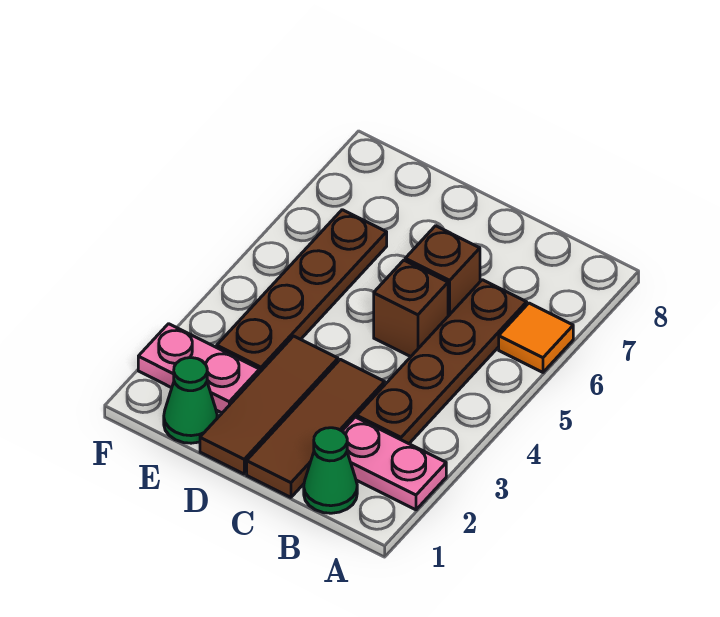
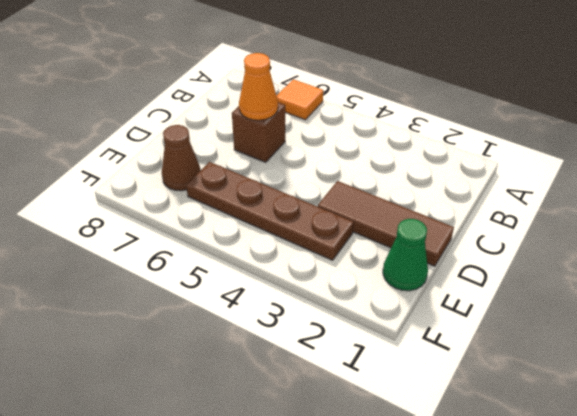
orange cone C6 level 2 -> none
brown cone E7 level 1 -> none
none -> pink plate A2:B2 level 1
none -> green cone B1 level 1

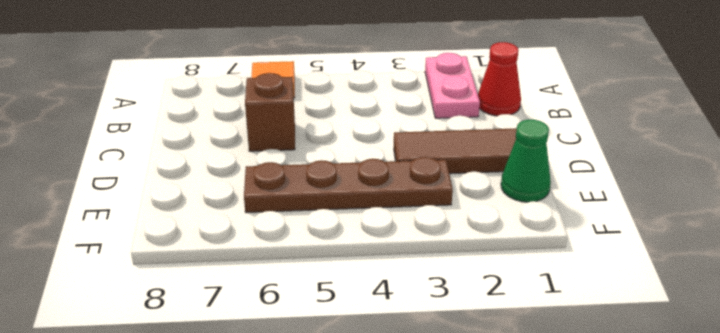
red cone B1 level 1 -> green cone B1 level 1
none -> brown plate B3:B6 level 1
none -> brown tile C1:C3 level 1

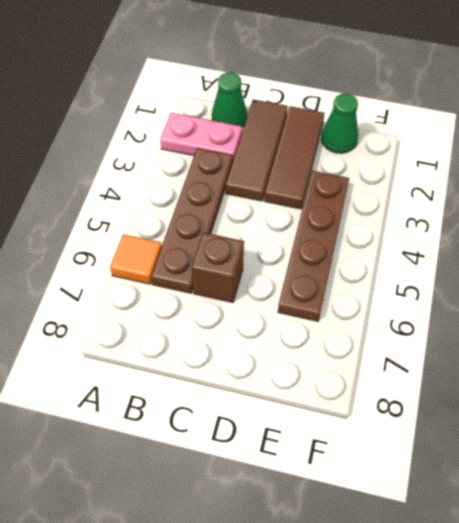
none -> brown brick C5 level 1
none -> pink plate E2:F2 level 1

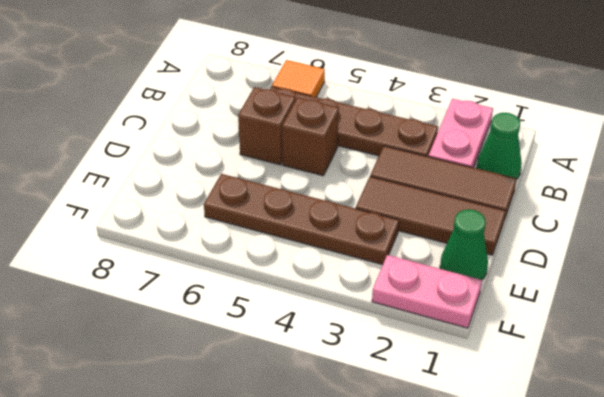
pink plate F1:F2 level 1 -> pink plate E2:F2 level 1

